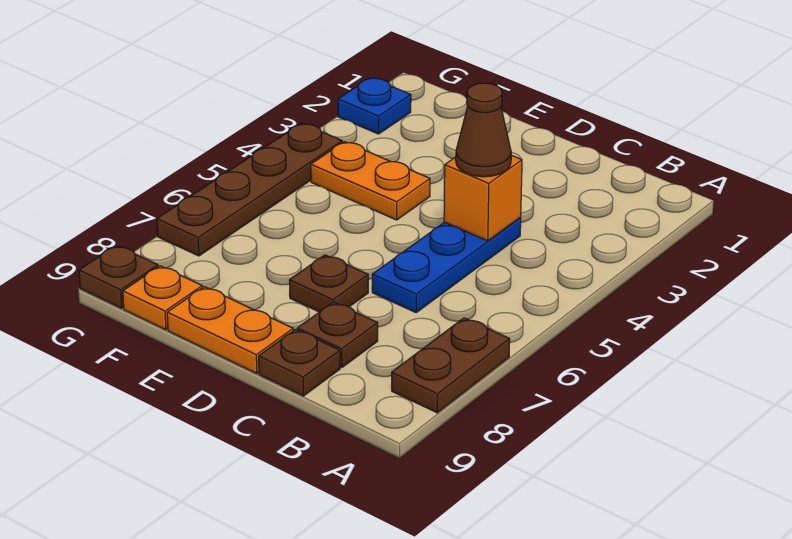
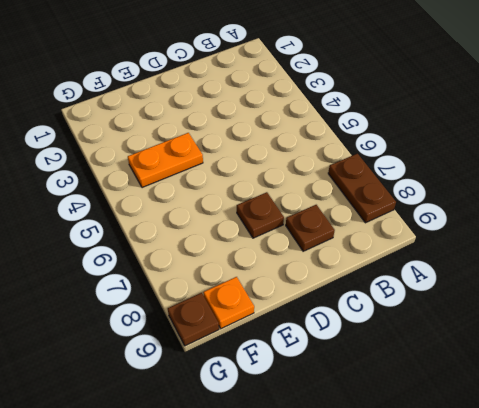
none -> blue plate C4:C6 level 1
none -> brown plate C9 level 1
none -> orange plate D9:E9 level 1

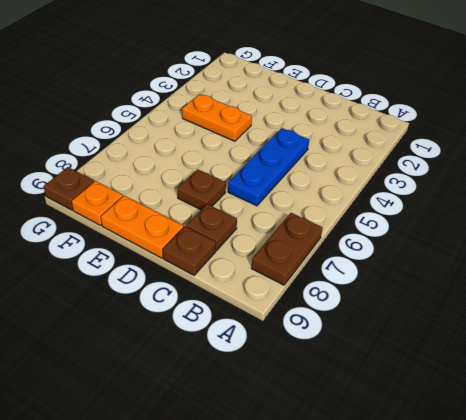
none -> blue plate G2 level 1
none -> brown plate G4:G7 level 1
none -> orange brick C4 level 2

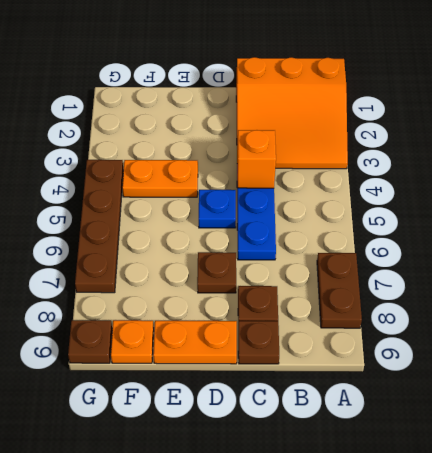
orange slope A1:C3 level 1 top 1 -> none
blue plate D5 level 1 -> blue plate G2 level 1
none -> brown cone C4 level 3

